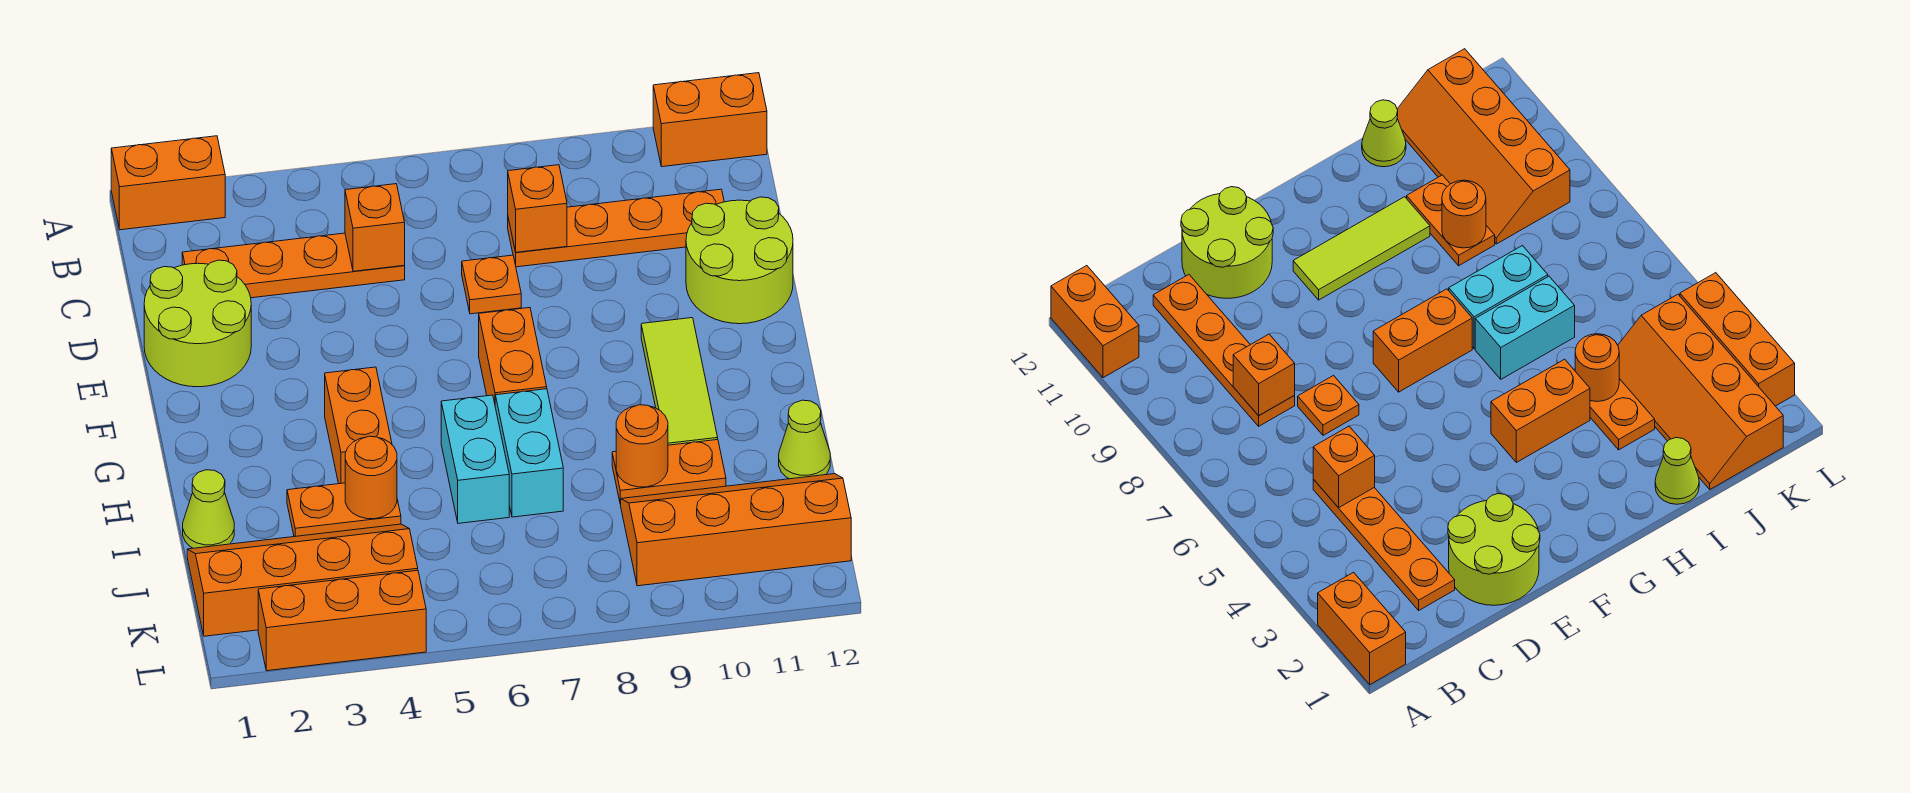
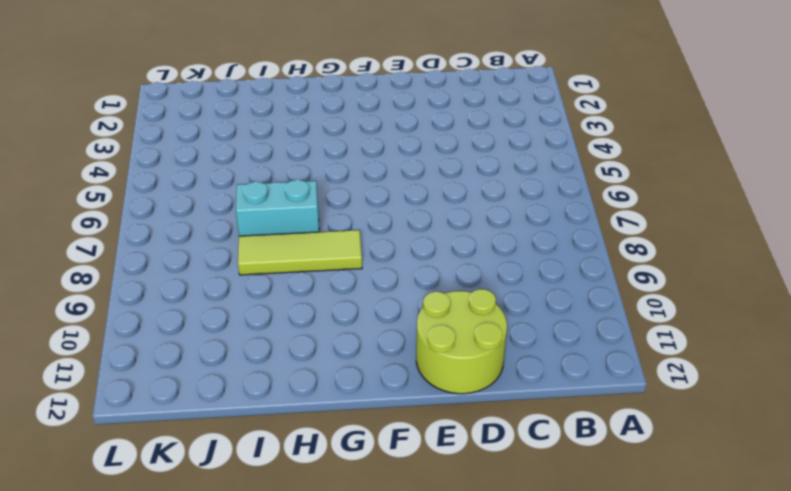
lime tile G8:I8 level 1 -> lime tile F10:H10 level 1
none -> orange brick A1:A2 level 1
none -> orange brick A11:A12 level 1
none -> orange plate C2:C5 level 1

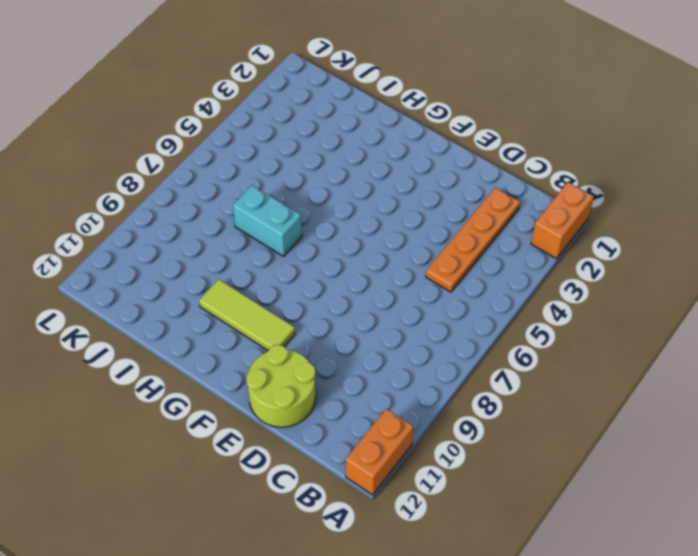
none -> orange plate C8:C11 level 1
none -> lime round brick D1:E2 level 1
none -> orange plate D7 level 1

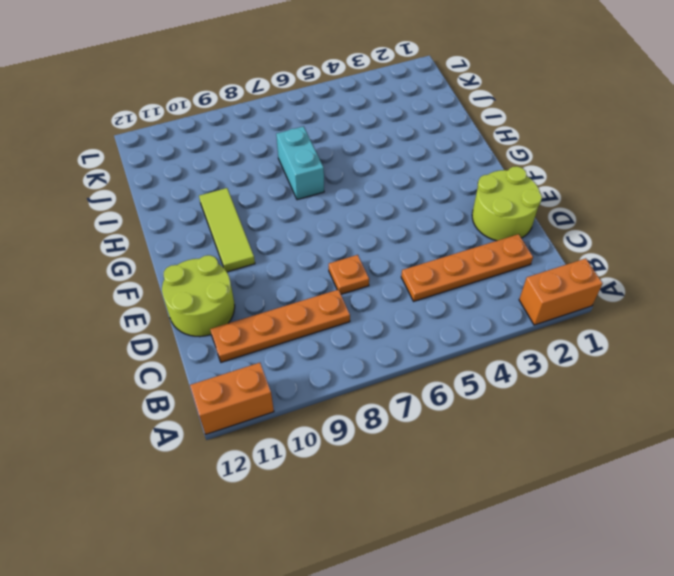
none -> orange brick F7:G7 level 1
none -> orange brick G4:H4 level 1
none -> cyan brick H6:I6 level 1

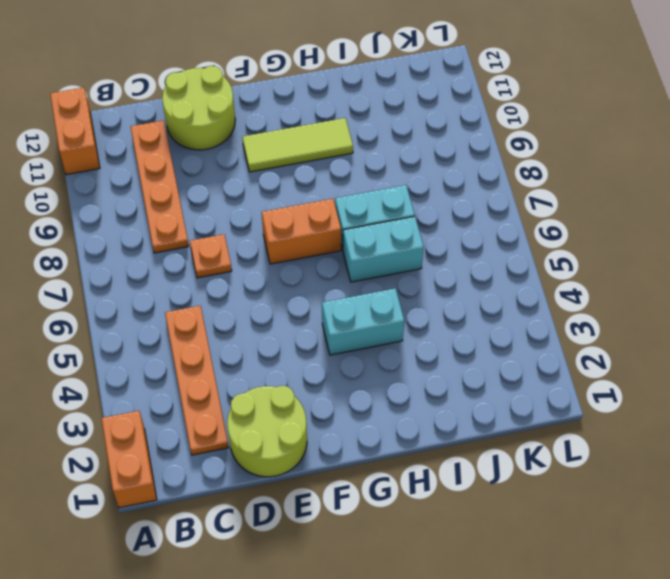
cyan brick G4:H4 level 1 -> orange brick G4:H4 level 1
none -> lime cone I1 level 1
none -> orange plate I3:I4 level 1
none -> orange plate I9:I10 level 1

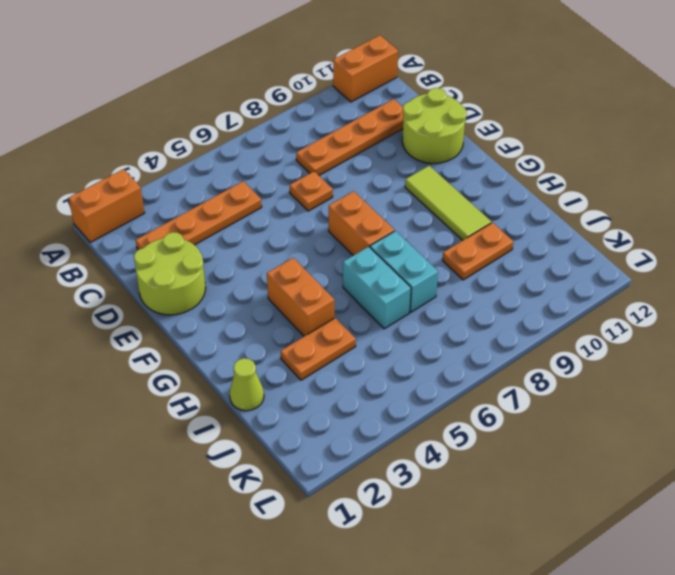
none -> lime cone I12 level 1
none -> orange slope J1:K4 level 1 top K
none -> orange slope J9:K12 level 1 top K

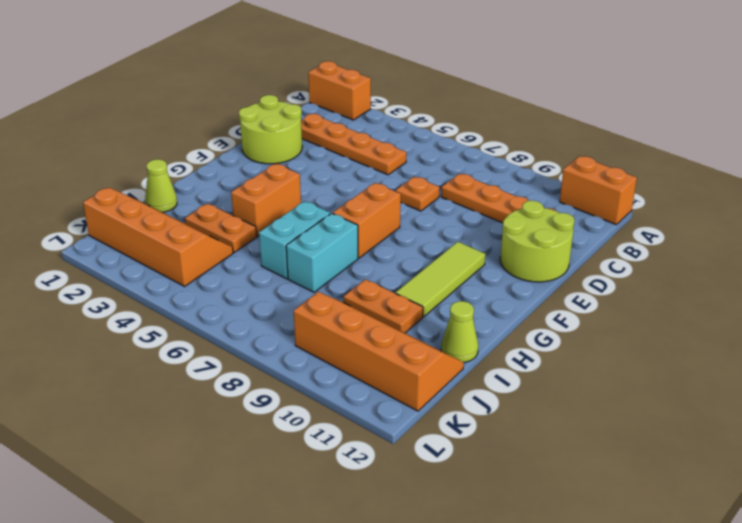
none -> orange brick L2:L4 level 1
none -> orange brick C5 level 2
none -> orange brick C8 level 2

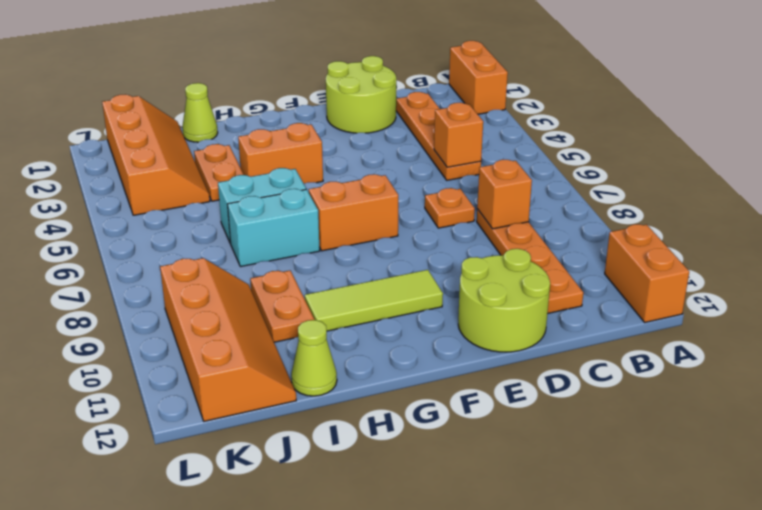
none -> orange brick L2:L4 level 1
none -> orange round brick I4 level 2
none -> orange round brick I9 level 2

